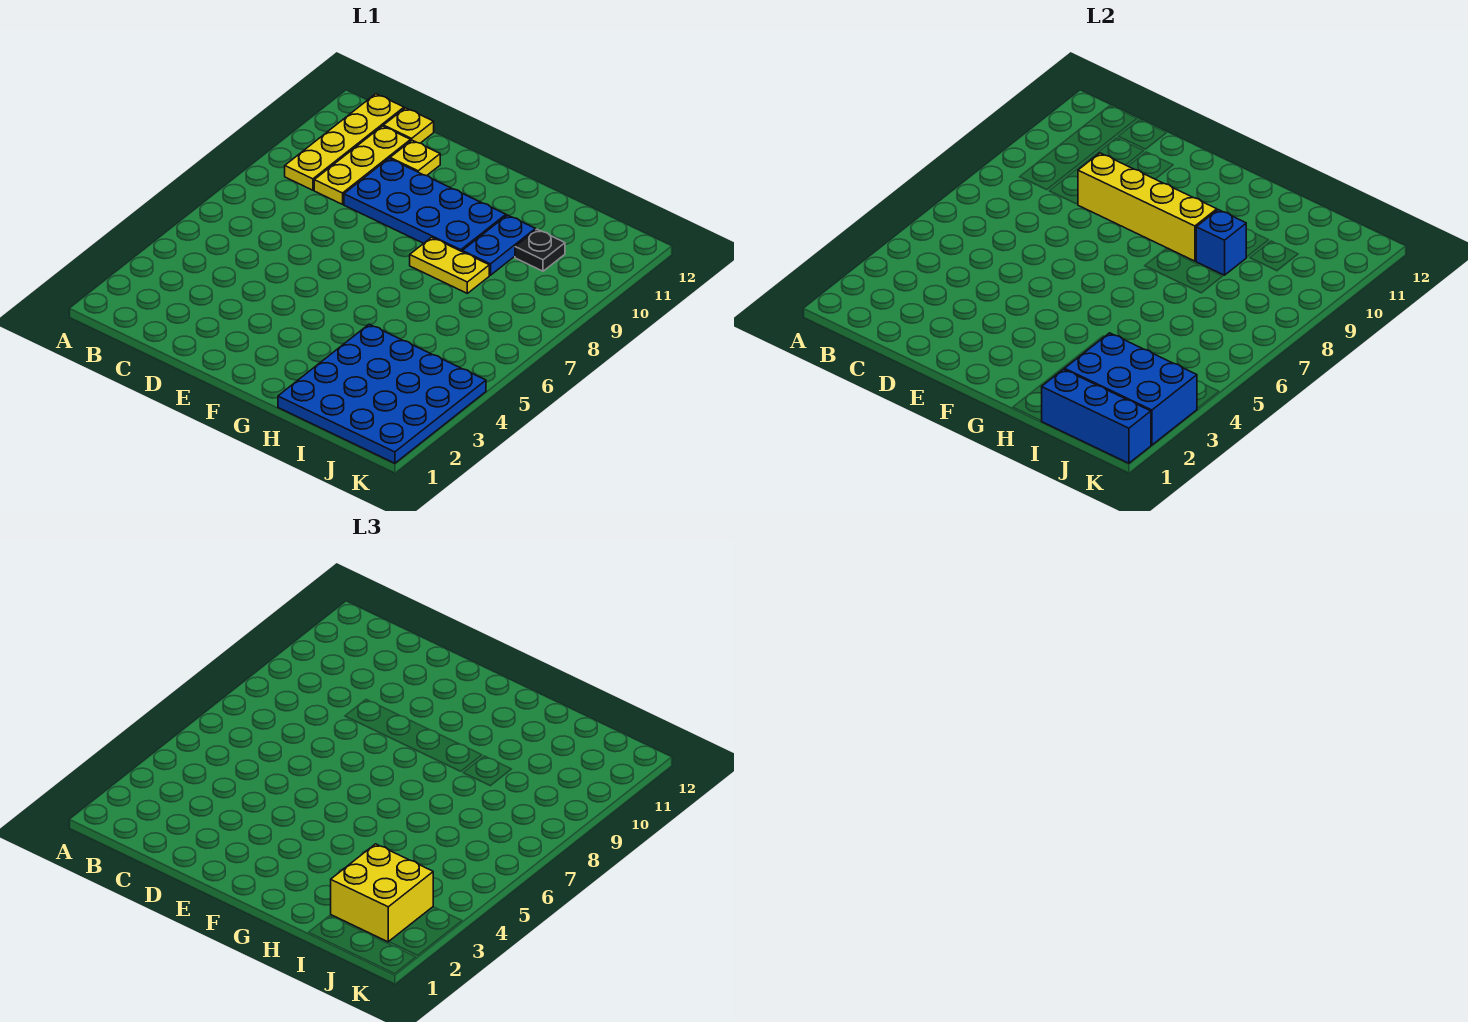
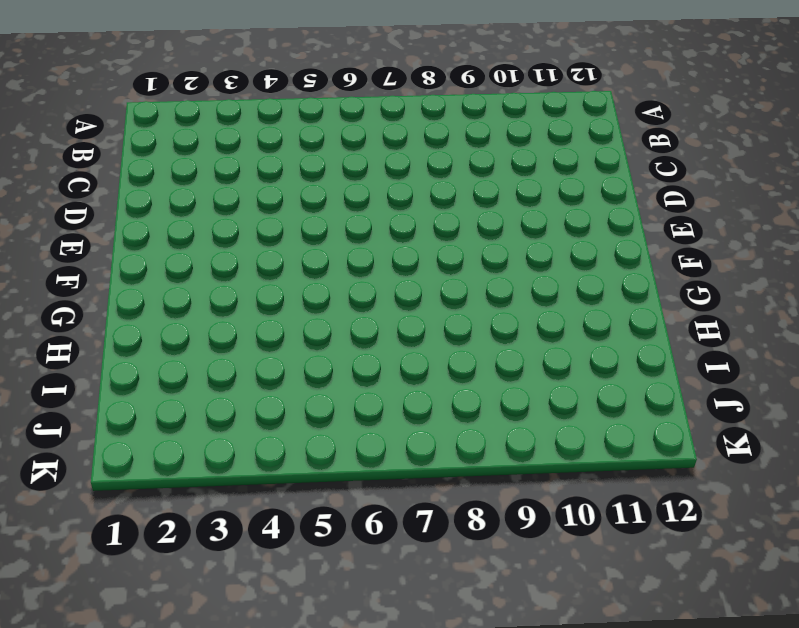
none -> yellow plate B9:B12 level 1
none -> yellow plate C9:C11 level 1
none -> yellow plate C12 level 1

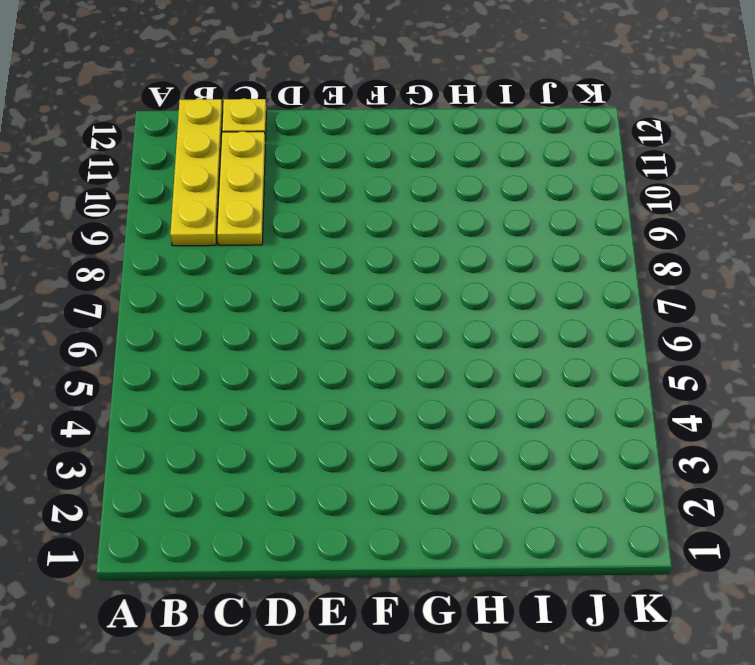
none -> blue plate D9:G10 level 1
none -> yellow plate D11 level 1
none -> yellow plate G8:H8 level 1

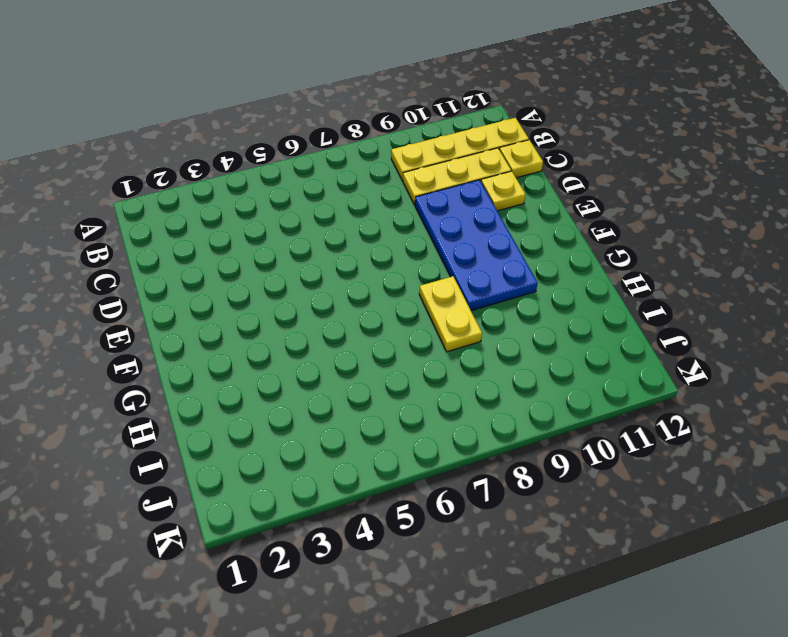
none -> blue plate H1:K4 level 1
none -> blue plate H9:H10 level 1
none -> black plate I10 level 1

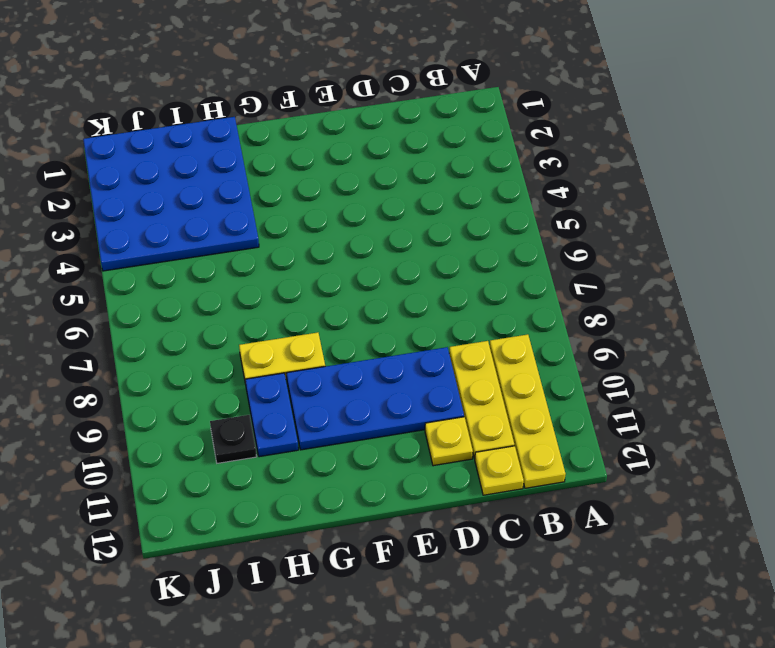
none -> yellow brick D9:G9 level 2
none -> blue brick H9 level 2
none -> blue brick I1:K1 level 2

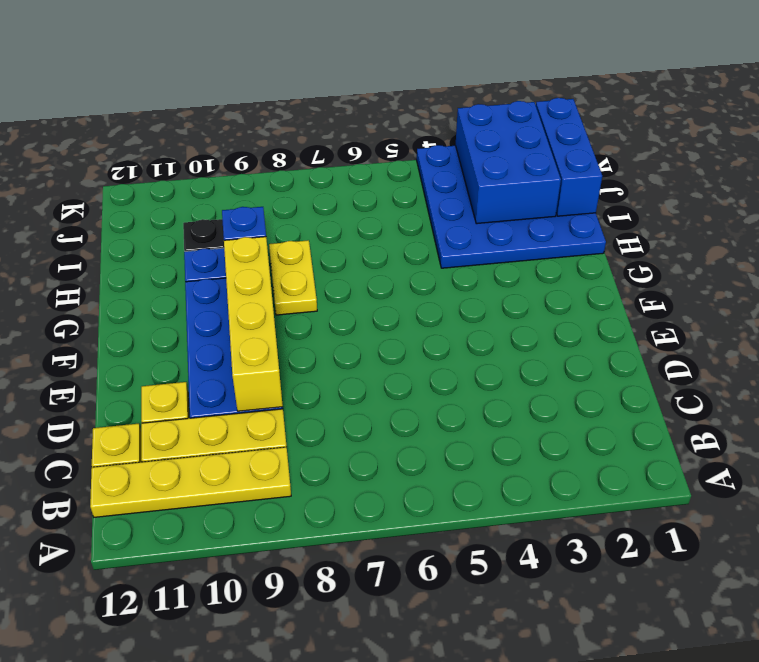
none -> yellow brick I2:J3 level 3

